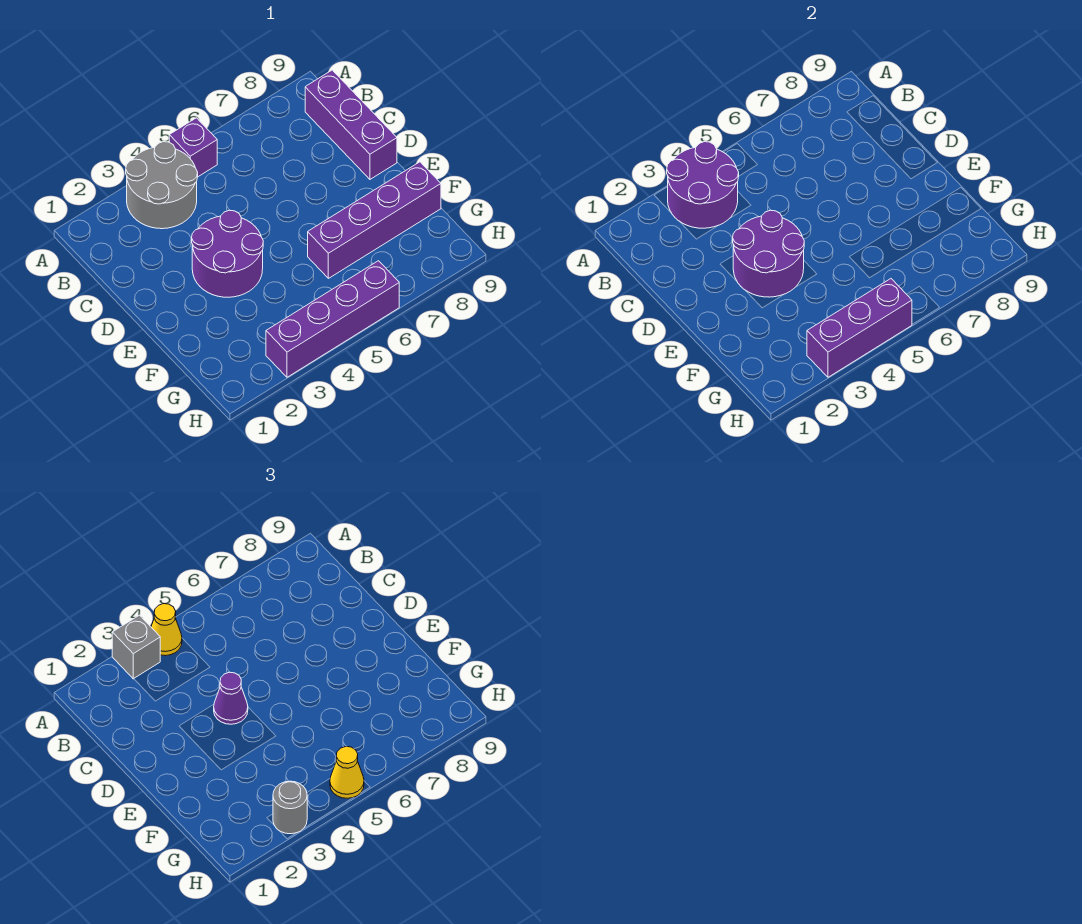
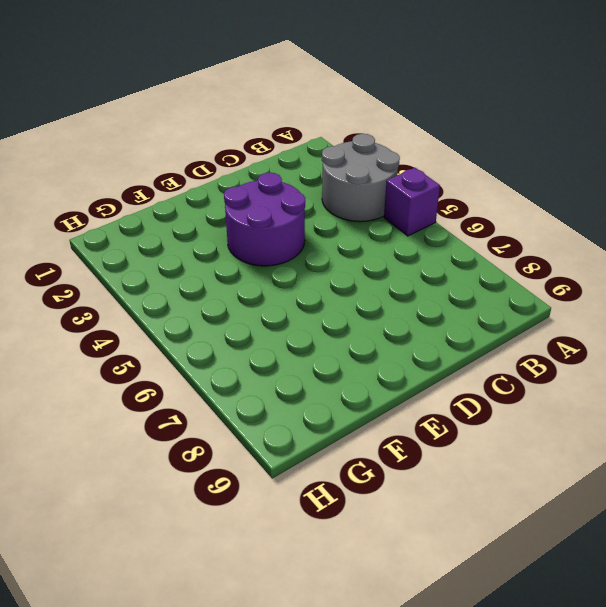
none -> purple brick B9:D9 level 1
none -> purple brick F6:F9 level 1
none -> purple brick H3:H6 level 1

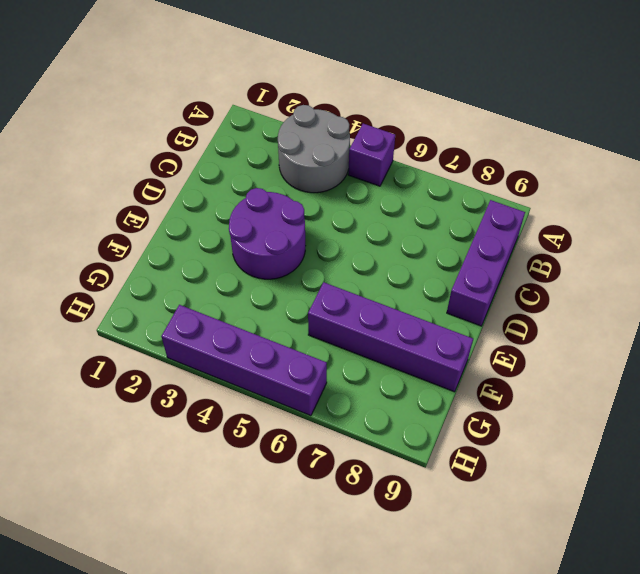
none -> purple round brick A3:B4 level 2
none -> purple round brick D3:E4 level 2
none -> purple brick H3:H5 level 2

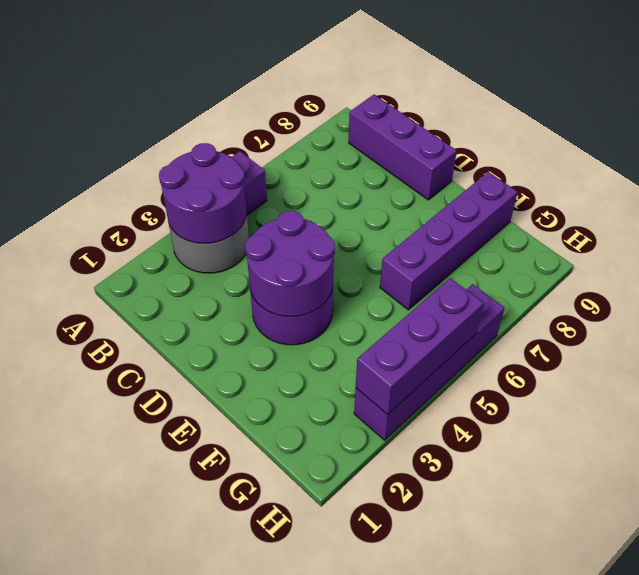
none -> grey brick A3 level 3
none -> yellow cone A4 level 3
none -> purple cone D4 level 3

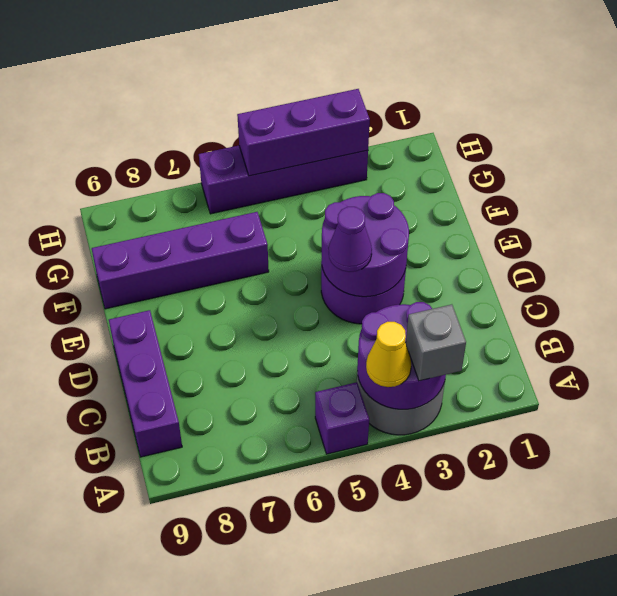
none -> grey round brick H3 level 3
none -> yellow cone H5 level 3

